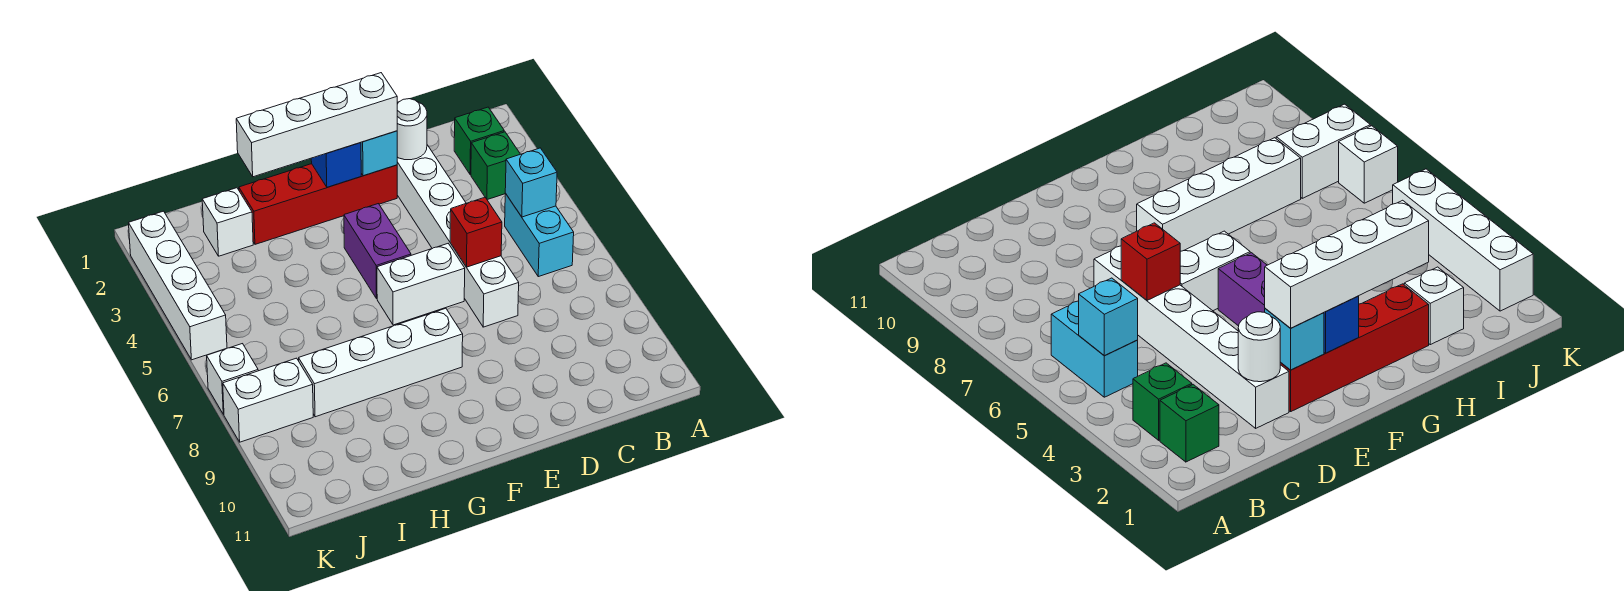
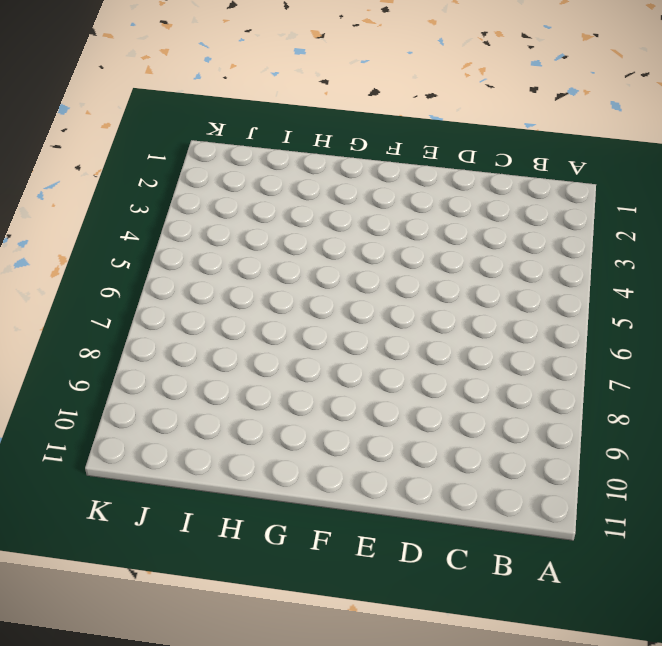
none -> green brick B2 level 1
none -> green brick B3 level 1
none -> cyan brick B5:B6 level 1

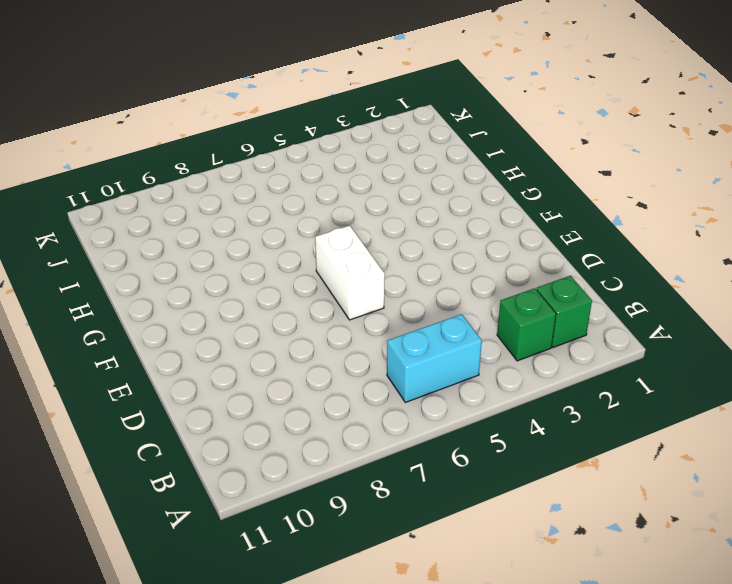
none -> white brick D2:D7 level 1
none -> red brick E2:H2 level 1
none -> purple brick F4:F5 level 1

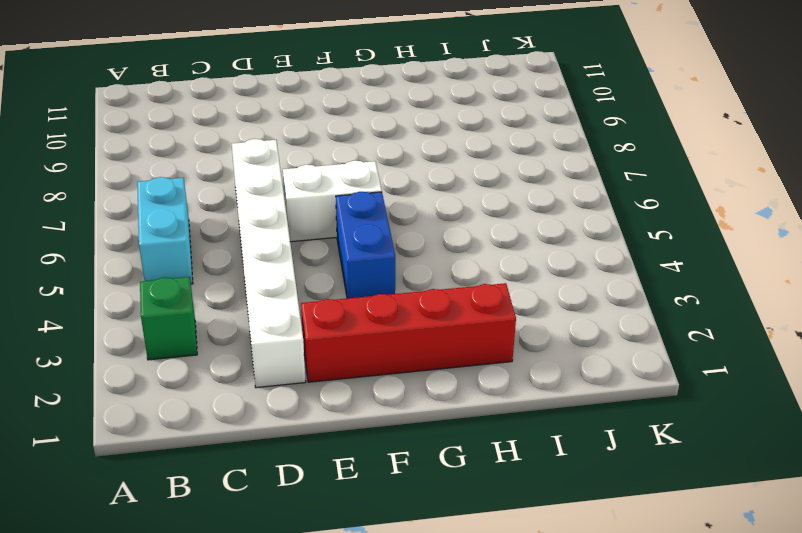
blue brick F4:F5 level 1 -> purple brick F4:F5 level 1
none -> green brick B2 level 1
none -> white brick F8:I8 level 1
none -> white brick I2 level 1

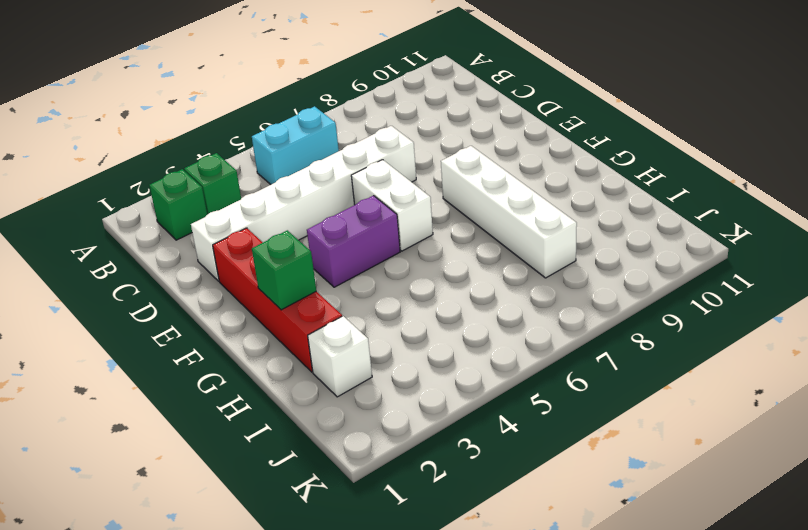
green brick G2 level 2 -> none
none -> white brick J8:K8 level 1
none -> white brick K2:K5 level 1
none -> white brick K7 level 1

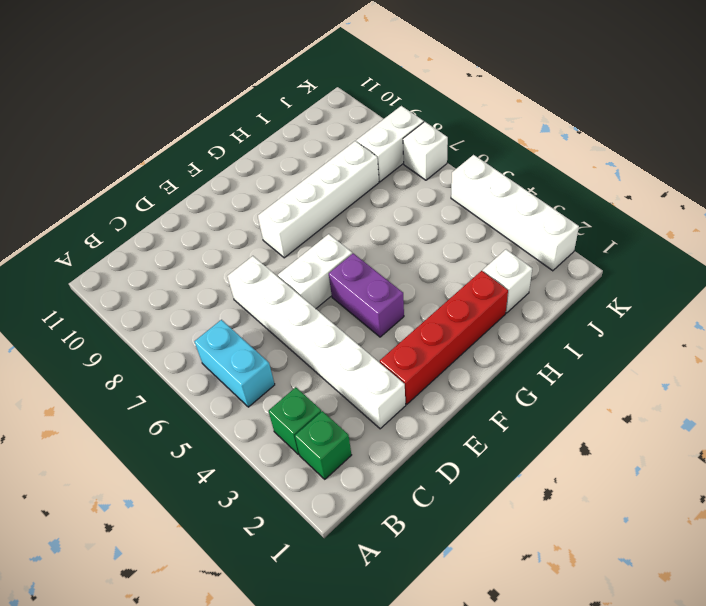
none -> cyan brick B5 level 2
none -> white round brick D2 level 2
none -> red brick D6 level 2

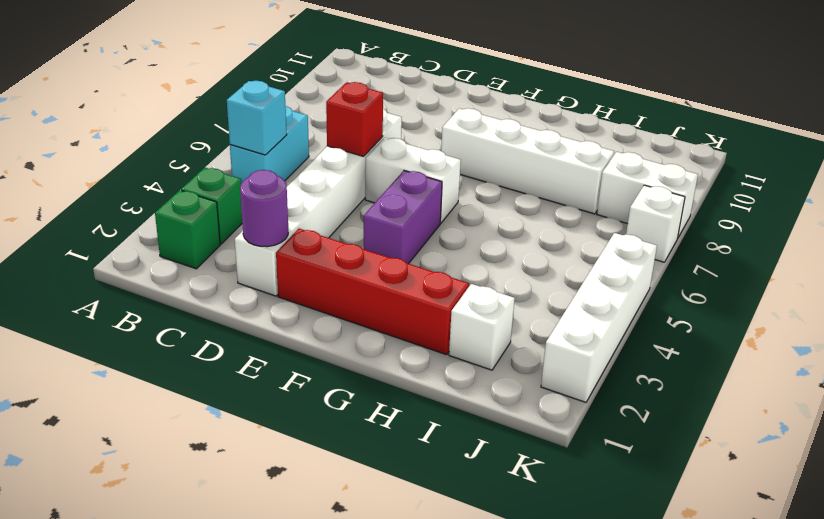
purple round brick D2 level 2 -> white round brick D2 level 2
none -> cyan brick E2 level 2
none -> blue brick F2 level 2
none -> white brick E2:H2 level 3

